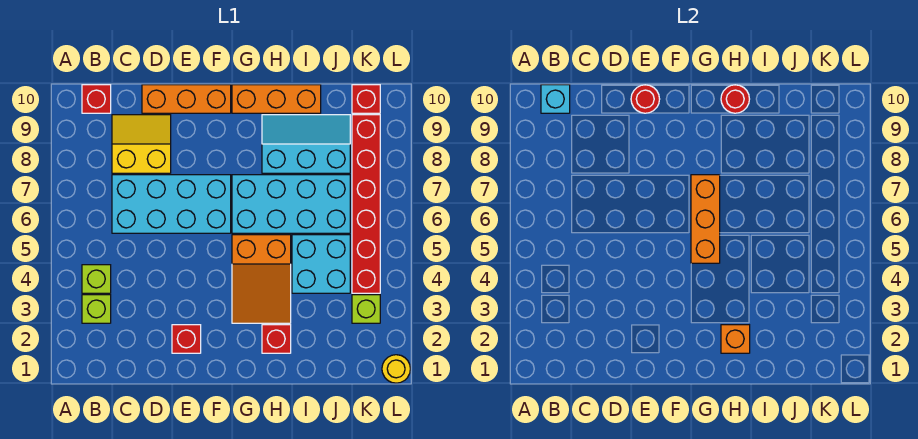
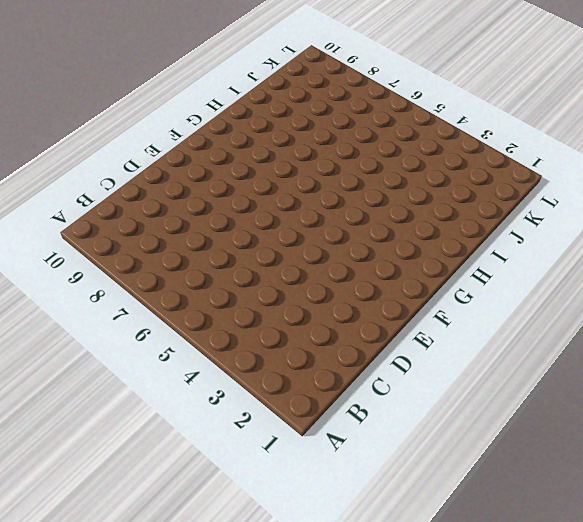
none -> lime brick B3 level 1
none -> lime brick B4 level 1
none -> red brick B10 level 1

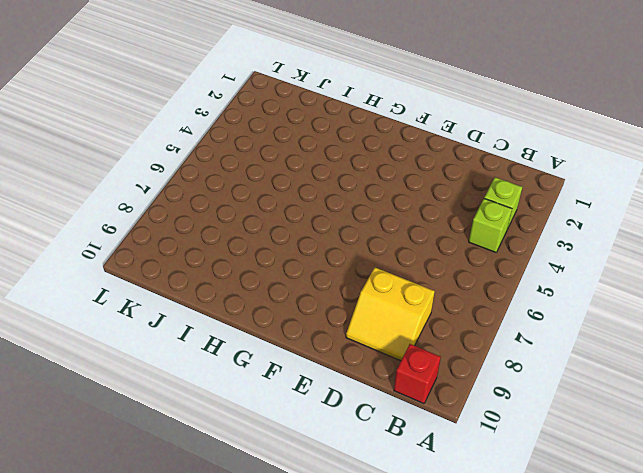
none -> cyan brick C6:F7 level 1
none -> orange brick D10:F10 level 1
none -> red brick E2 level 1

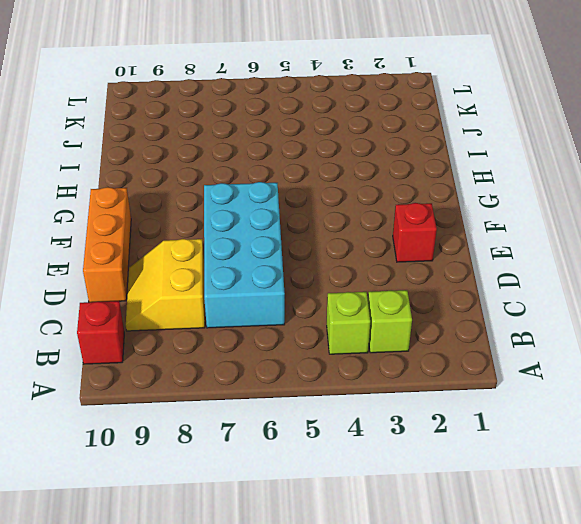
none -> orange slope G3:H5 level 1 top 5
none -> cyan brick G6:J7 level 1
none -> orange brick G10:I10 level 1

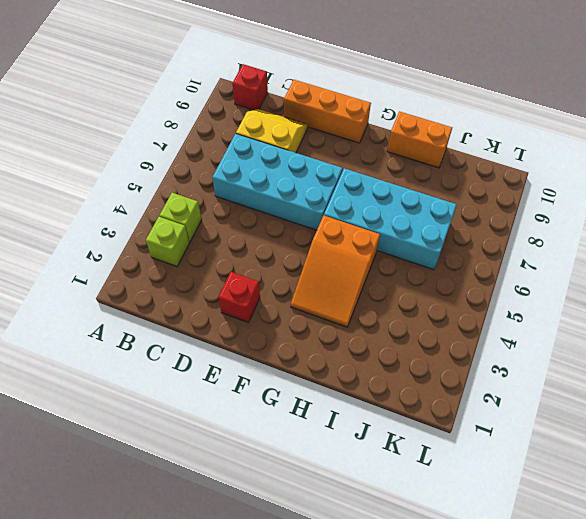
orange brick H10:I10 level 1 -> orange brick G10:I10 level 1
none -> red brick H2 level 1
none -> cyan slope H8:J9 level 1 top 8
none -> cyan brick I4:J5 level 1

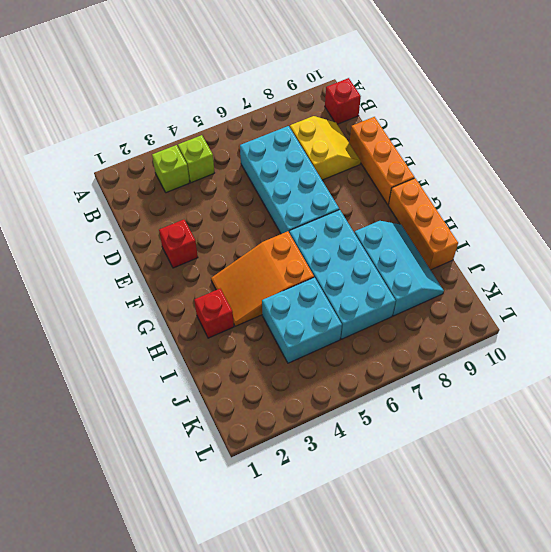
none -> lime brick K3 level 1
none -> red brick K4:K9 level 1
none -> red brick K10 level 1

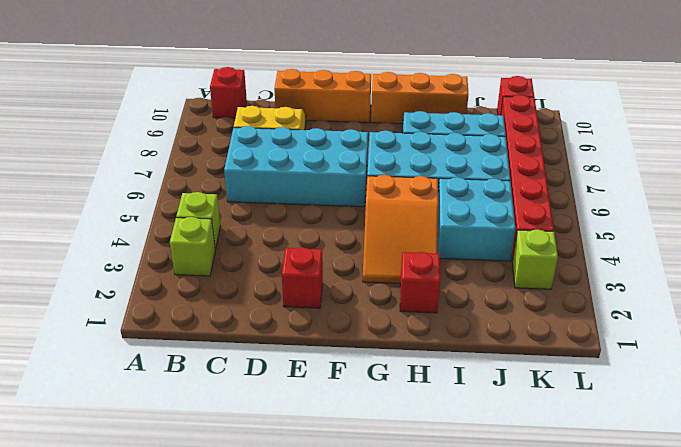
none -> yellow round brick L1 level 1
none -> cyan brick B10 level 2
none -> red round brick E10 level 2

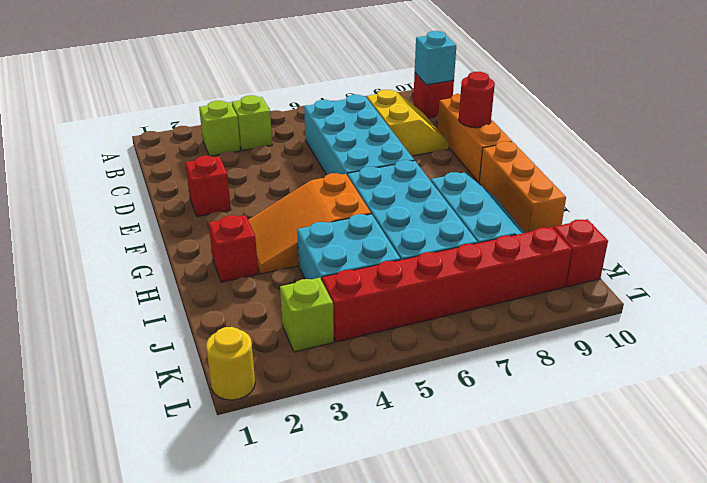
none -> orange brick G5:G7 level 2
none -> orange brick H2 level 2
none -> red round brick H10 level 2

